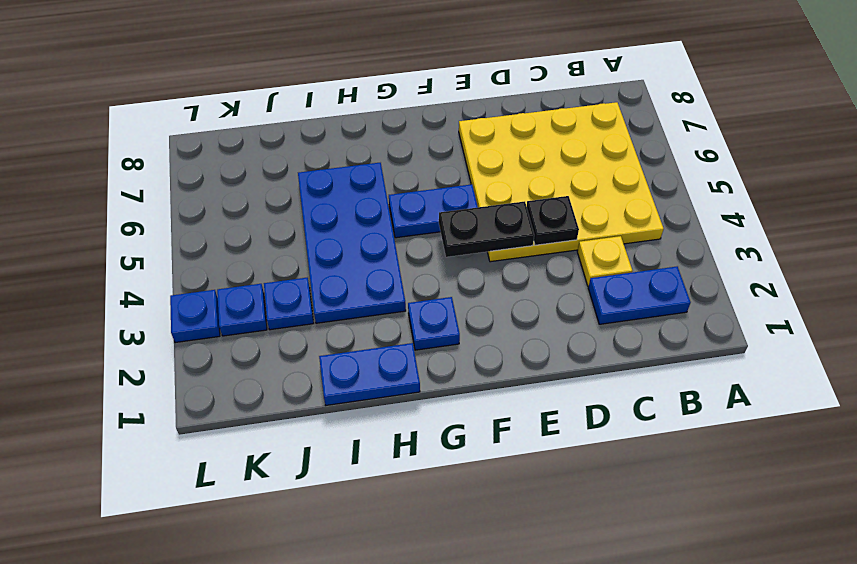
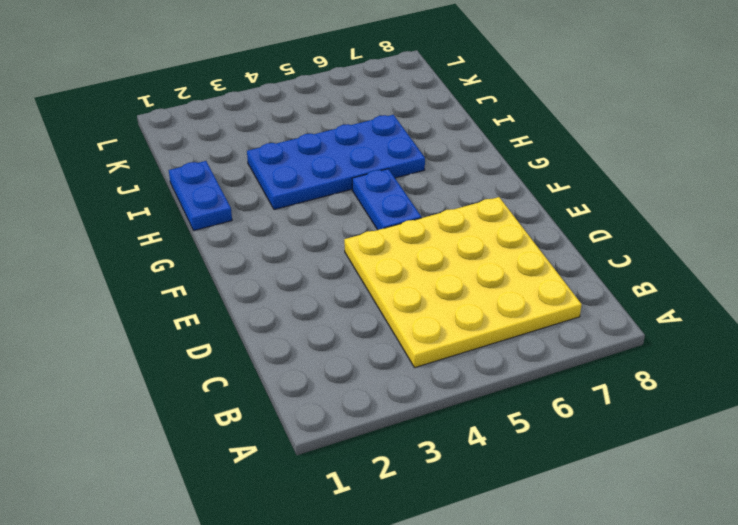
none -> blue plate B2:C2 level 1
none -> yellow plate C3 level 1
none -> blue plate G2 level 1

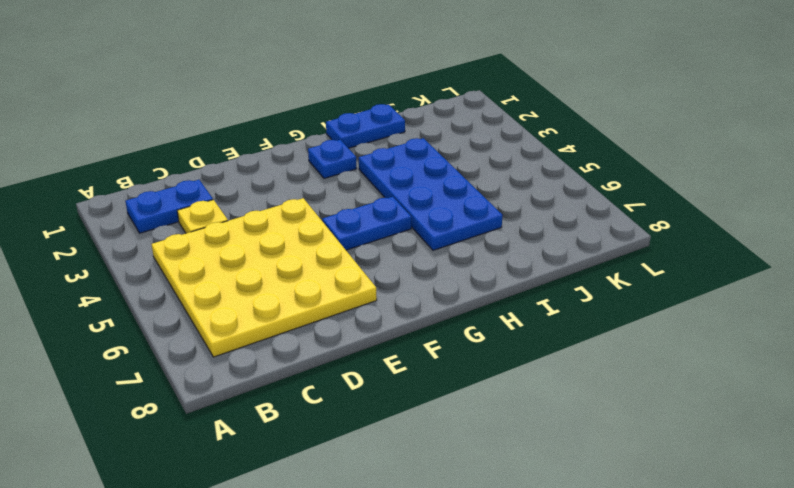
none -> blue plate J3 level 1
none -> blue plate K3 level 1
none -> blue plate L3 level 1

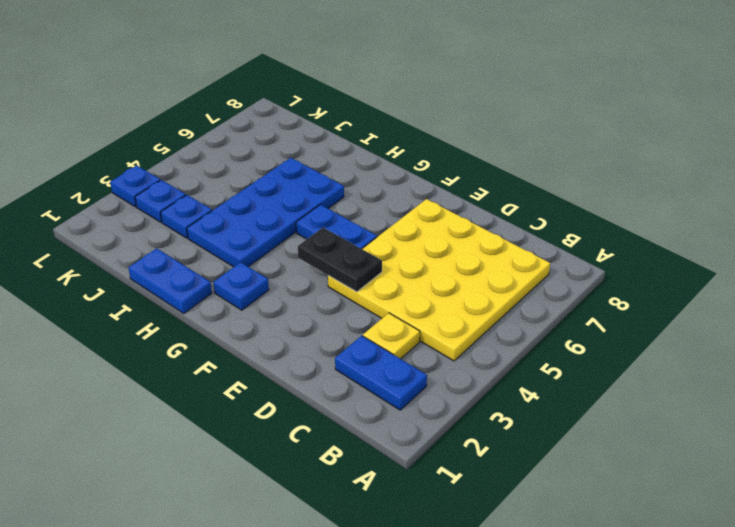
none -> black plate D4 level 2

